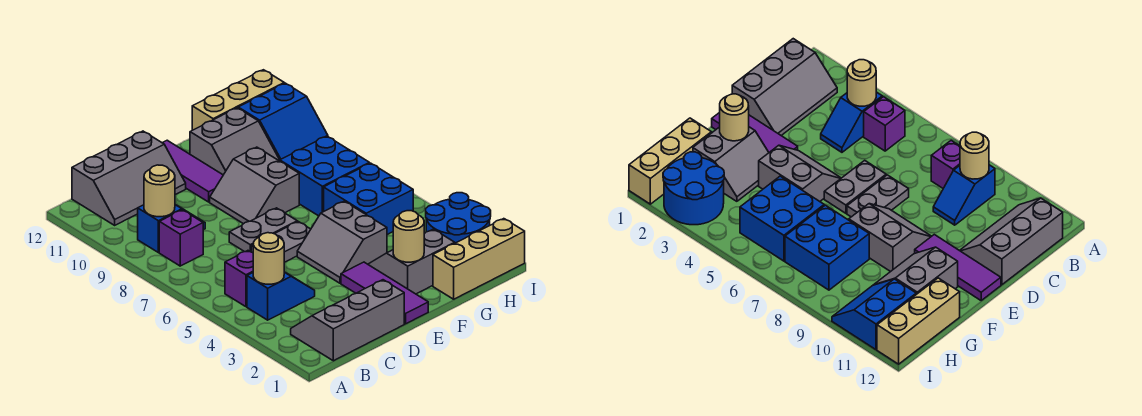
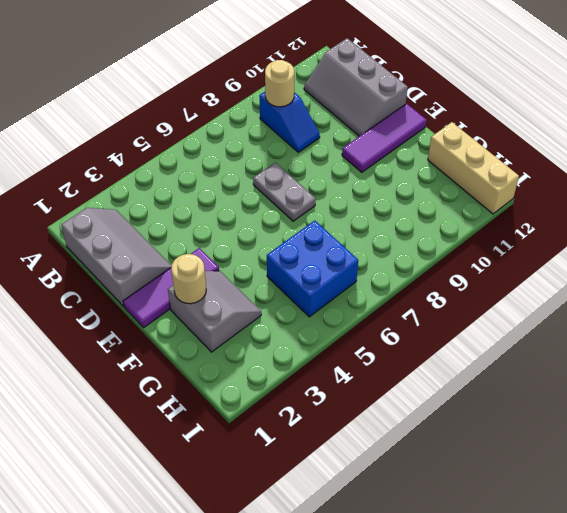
none -> blue slope B4:C4 level 1 top B
none -> purple brick B5 level 1
none -> purple brick B8 level 1

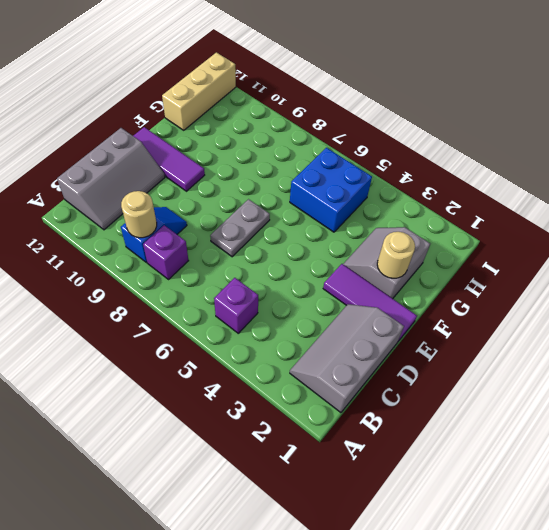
none -> blue slope B4:C4 level 1 top B
none -> grey plate D6:E6 level 1
none -> grey slope E4:F5 level 1 top F

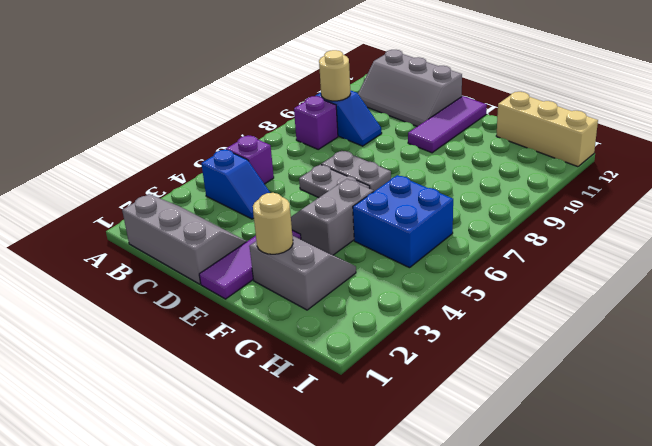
none -> grey slope E8:F9 level 1 top F
none -> grey slope F10:G11 level 1 top 11
none -> tan brick G1:I1 level 1

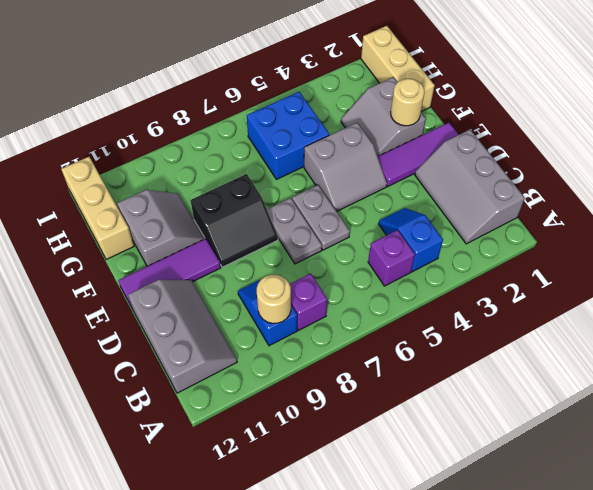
black slope E8:F9 level 1 top F -> grey slope E8:F9 level 1 top F
none -> blue brick G7:H8 level 1
none -> blue round brick H2:I3 level 1
none -> blue slope H10:I11 level 1 top 11

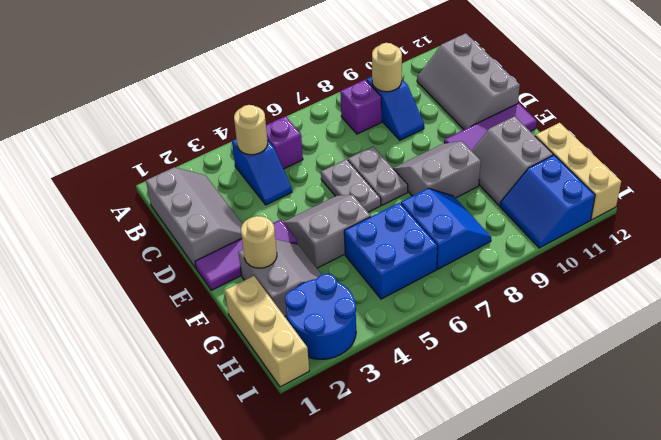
blue slope G7:H8 level 1 top 7 -> blue brick G7:H8 level 1

